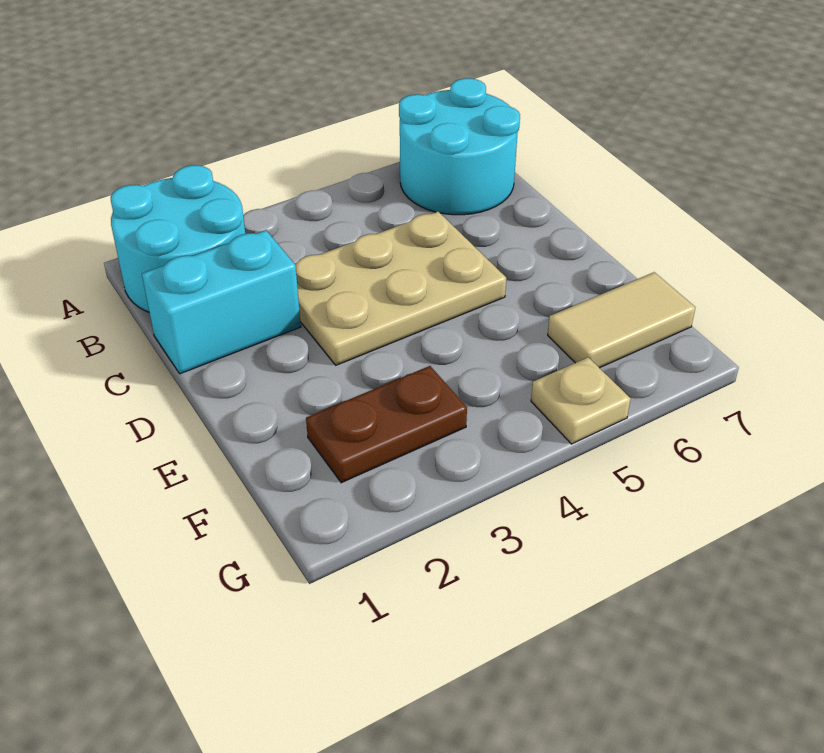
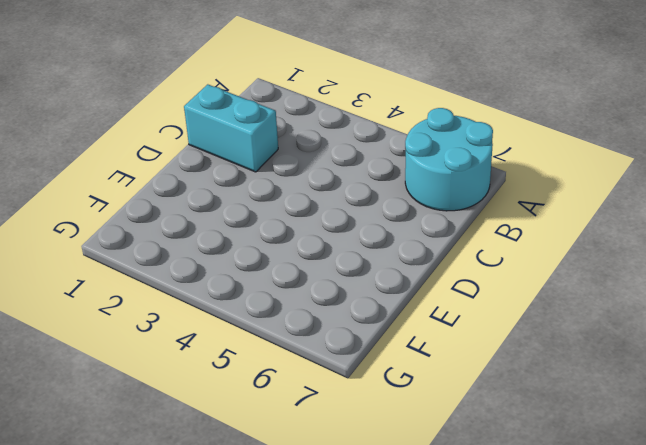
none -> cyan round brick A1:B2 level 1
none -> tan plate C3:D5 level 1

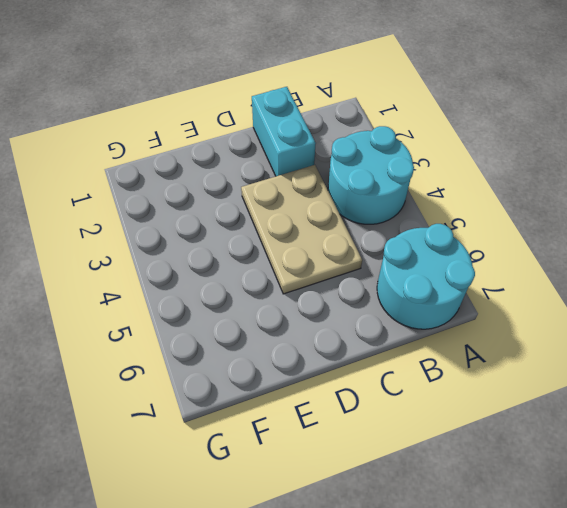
cyan round brick A3:B4 level 1 -> cyan round brick A1:B2 level 1
none -> brown plate F2:F3 level 1
none -> tan tile F6:F7 level 1

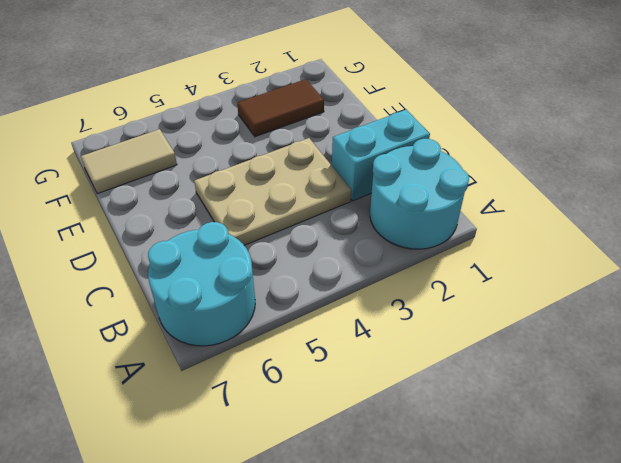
brown tile F2:F3 level 1 -> brown plate F2:F3 level 1
none -> tan plate G5 level 1

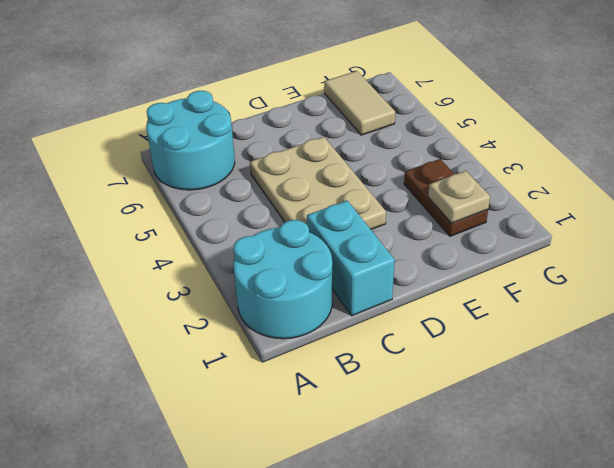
tan plate F2 level 2 -> tan plate G5 level 1

